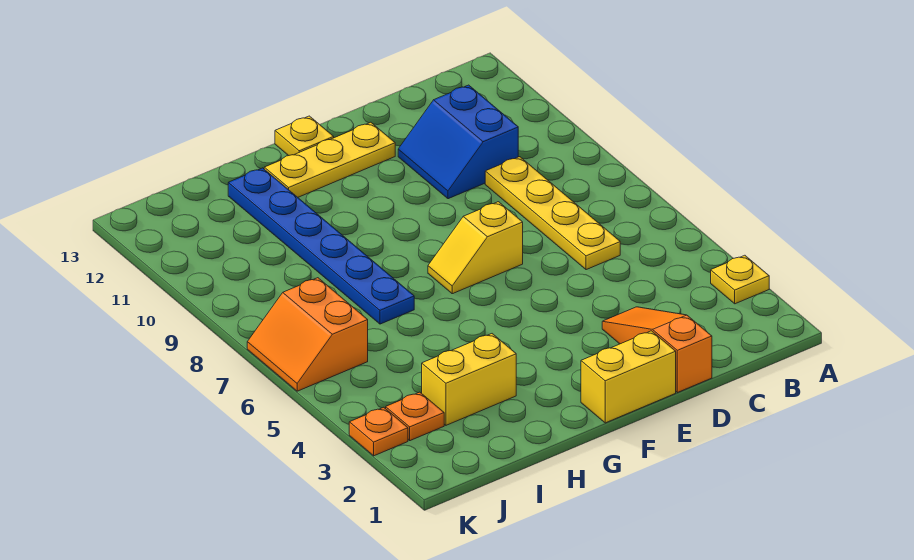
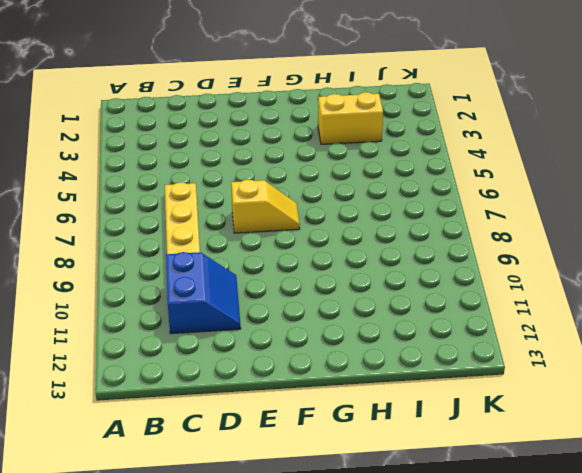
none -> yellow plate A3 level 1
none -> orange slope D1:D3 level 1 top 1
none -> yellow brick E1:F1 level 1

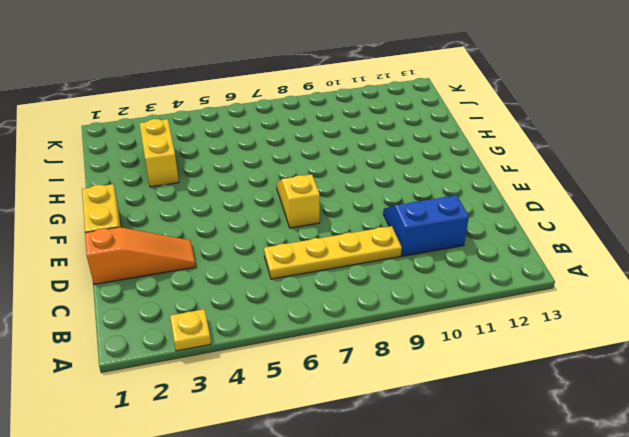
none -> yellow plate E12:G12 level 1
none -> yellow plate F13 level 1
none -> blue plate H7:H12 level 1

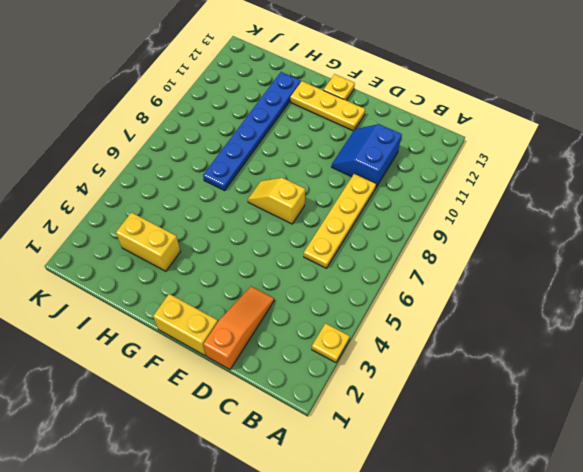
none -> orange plate J3 level 1
none -> orange slope J6:K7 level 1 top J
none -> orange plate K3 level 1

